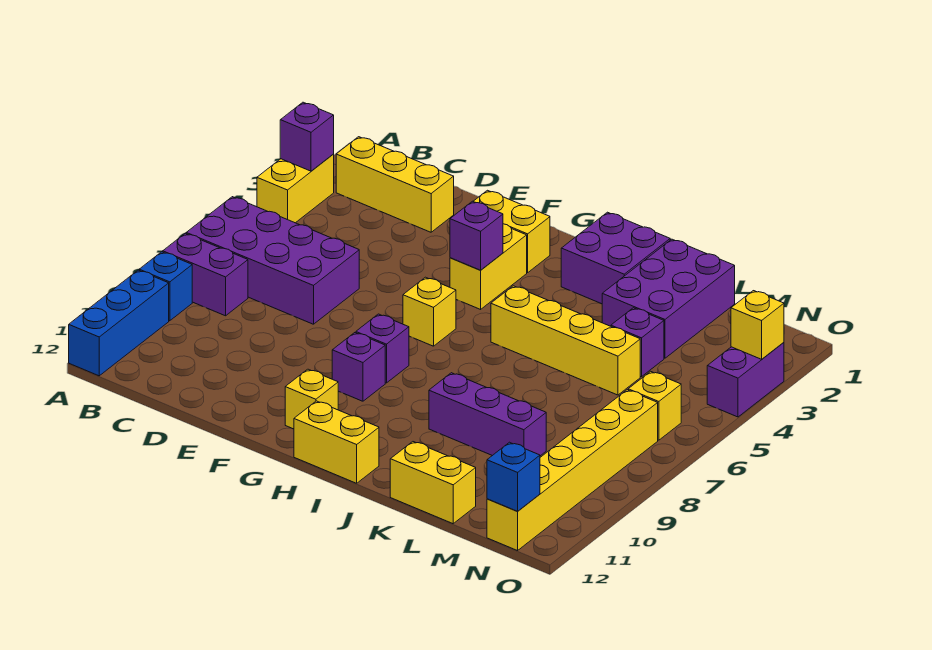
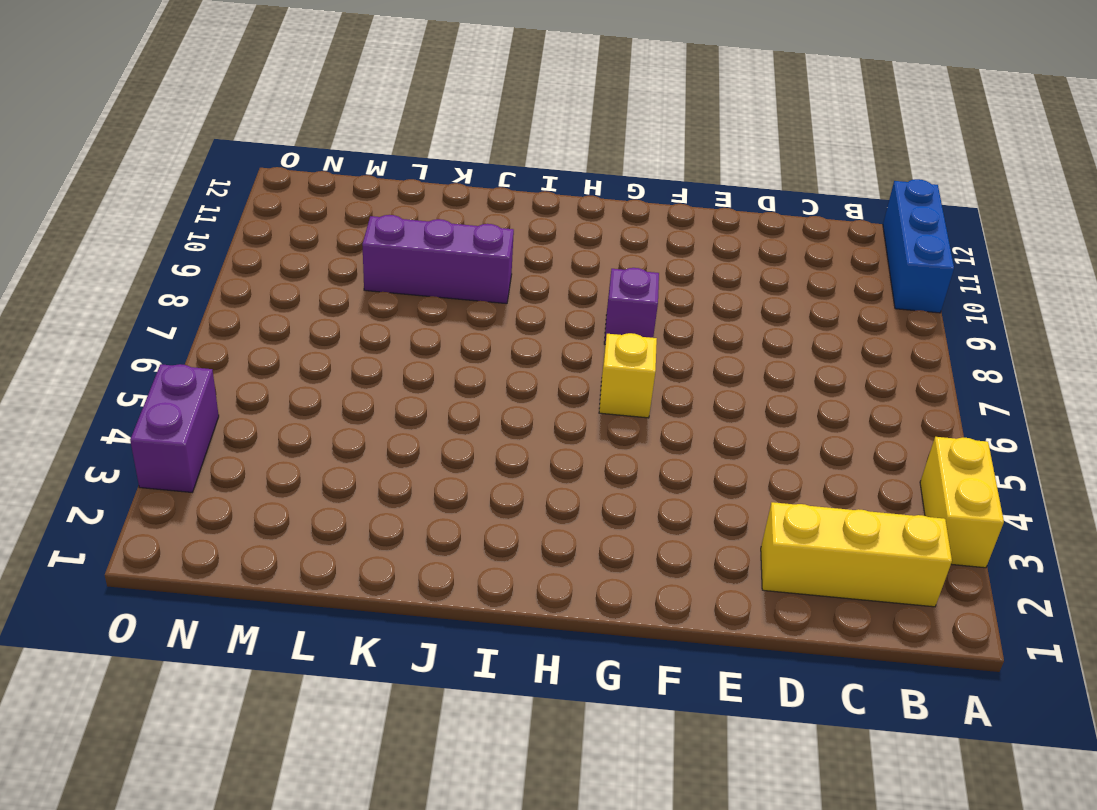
none -> purple brick A6:D7 level 1
none -> purple brick A8:B8 level 1
none -> blue brick A9 level 1

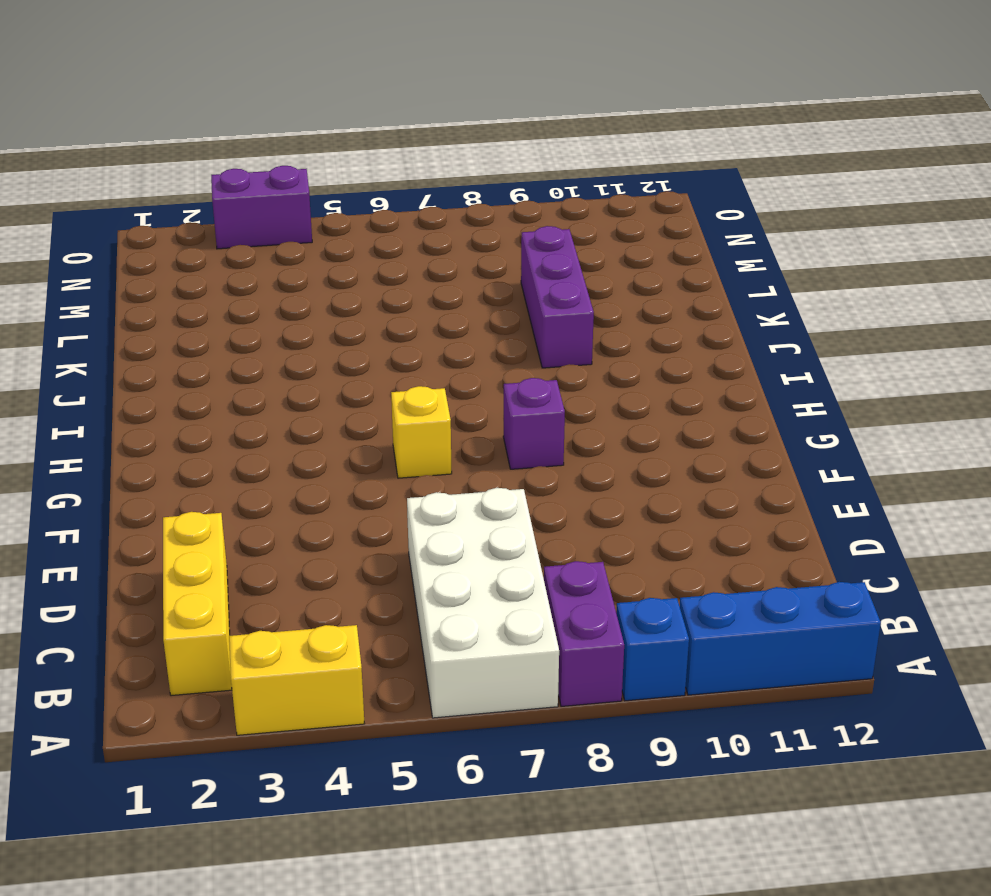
white brick A6:D7 level 1 -> purple brick A6:D7 level 1
none -> yellow brick F2:G2 level 1
none -> yellow brick G3:G4 level 1
none -> purple brick G9 level 1

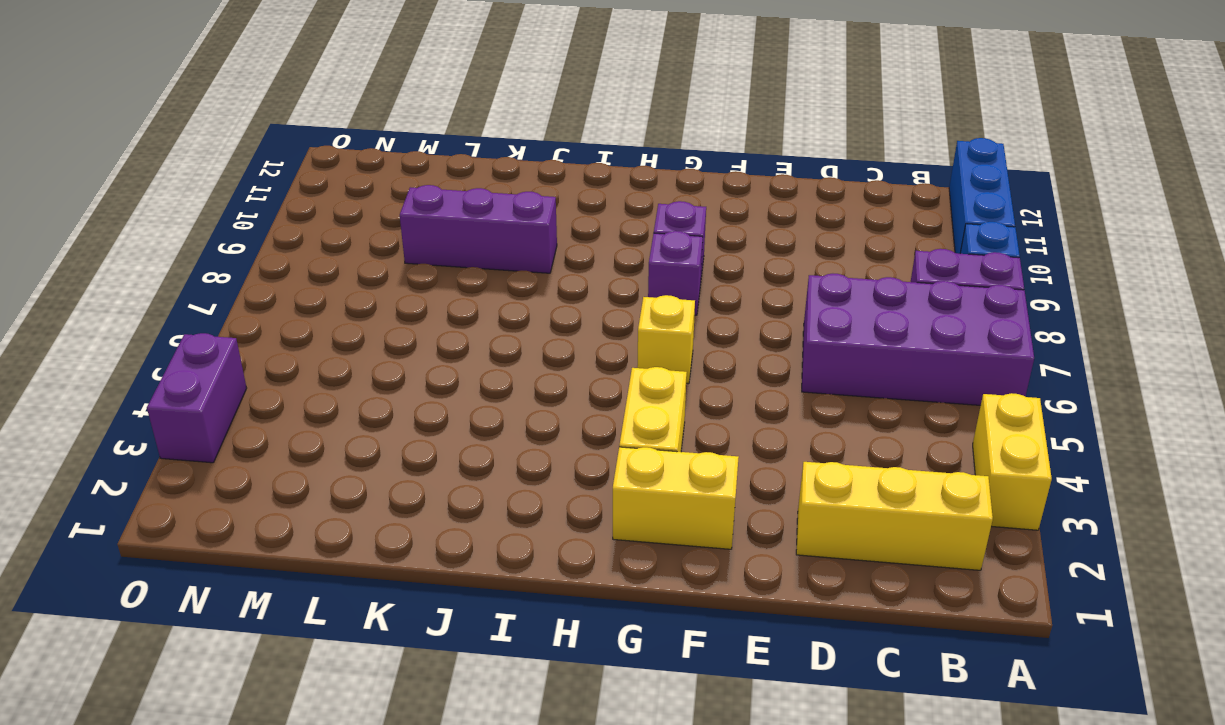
none -> yellow brick G11 level 1
none -> yellow brick H12:I12 level 1
none -> purple brick I1:J2 level 1

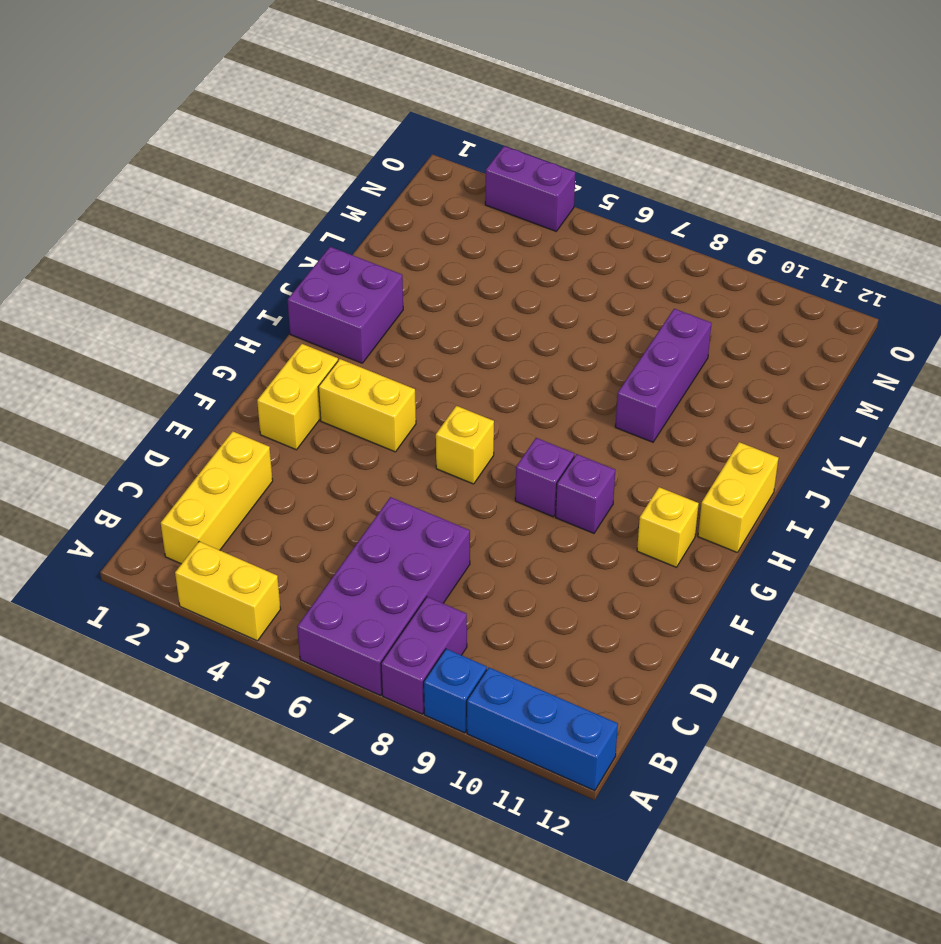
none -> yellow brick I5:L5 level 1
none -> purple brick K1:L3 level 1
none -> yellow brick K12:L12 level 1

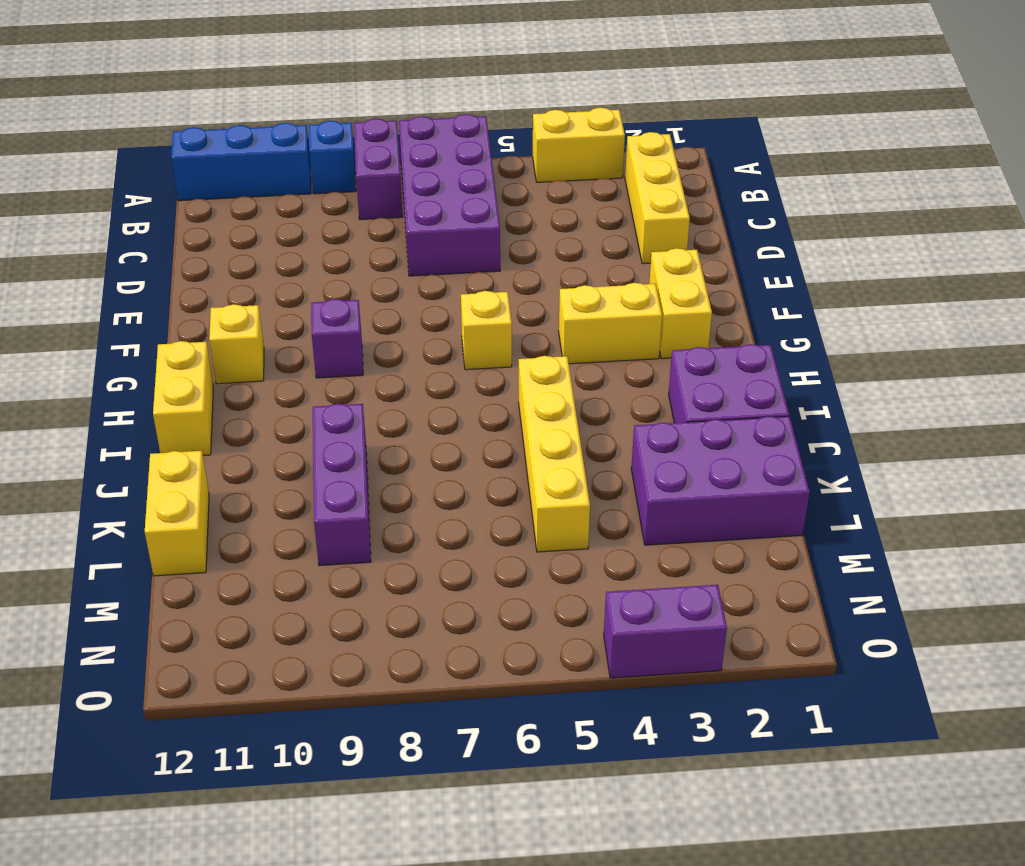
none -> purple brick G8 level 1
none -> purple brick L4 level 1
none -> yellow brick N6 level 1

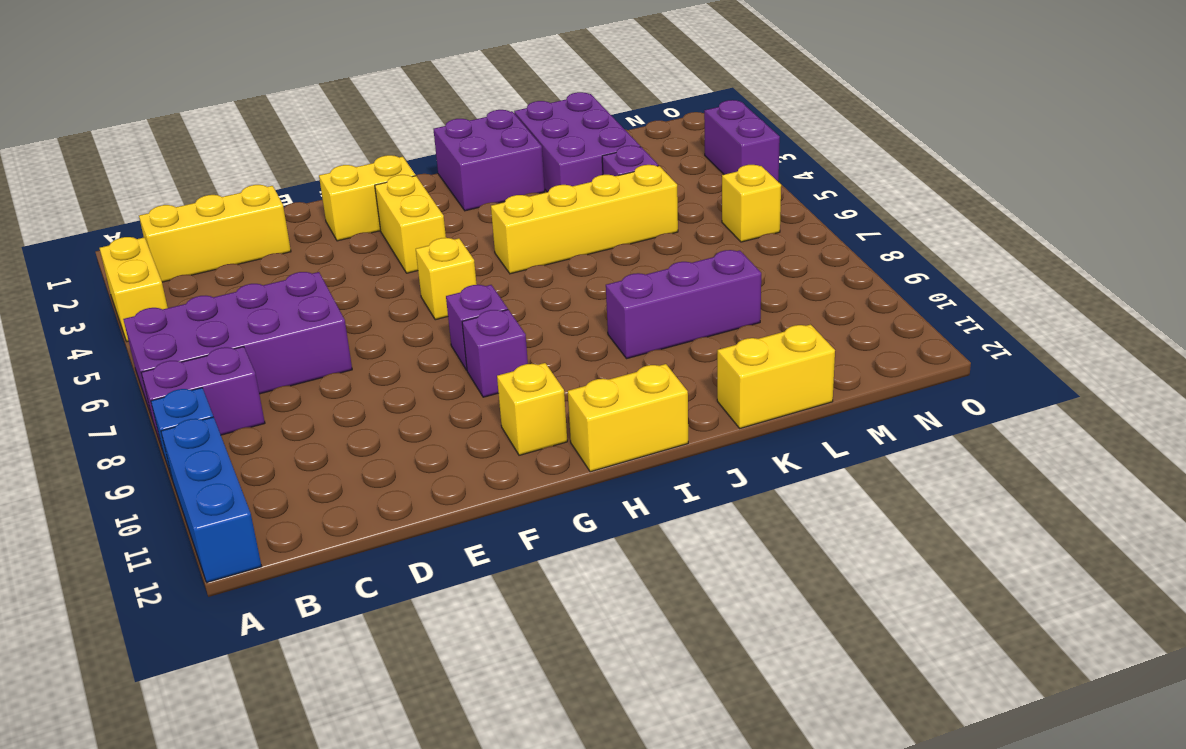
none -> yellow brick N7:N12 level 1
none -> purple brick A3 level 2
none -> purple brick G4 level 2

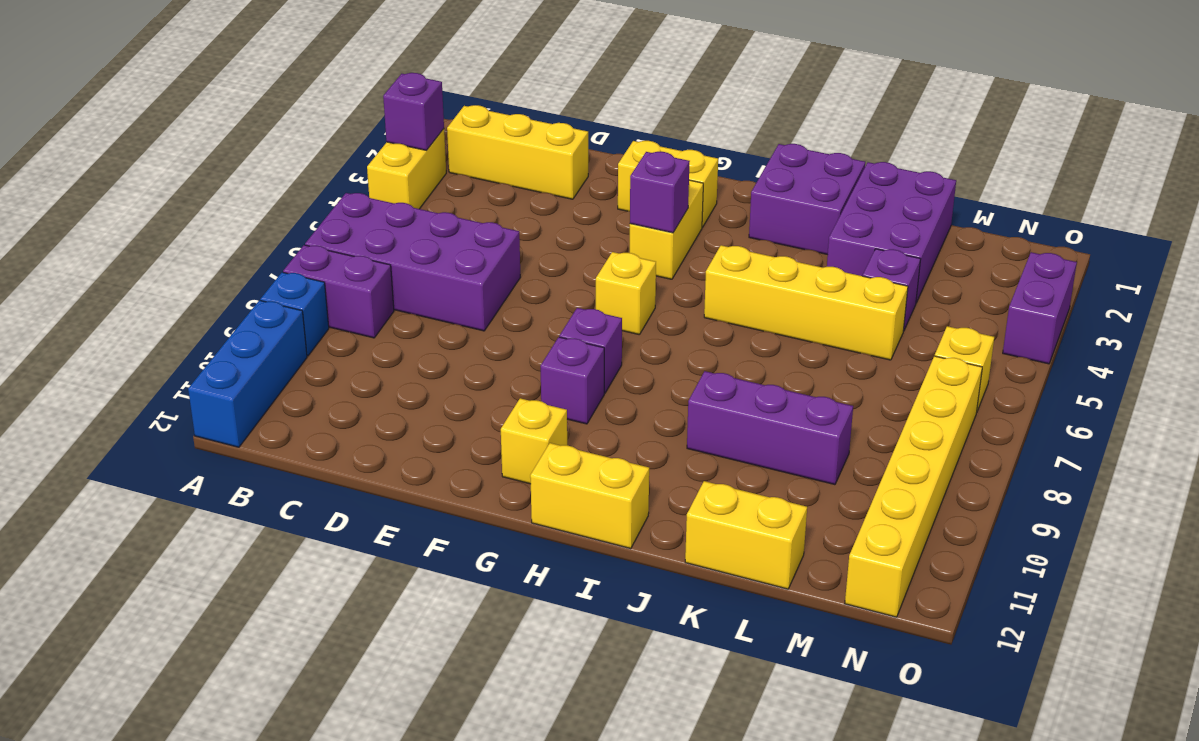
none -> blue brick N12 level 2
none -> yellow brick O3 level 2

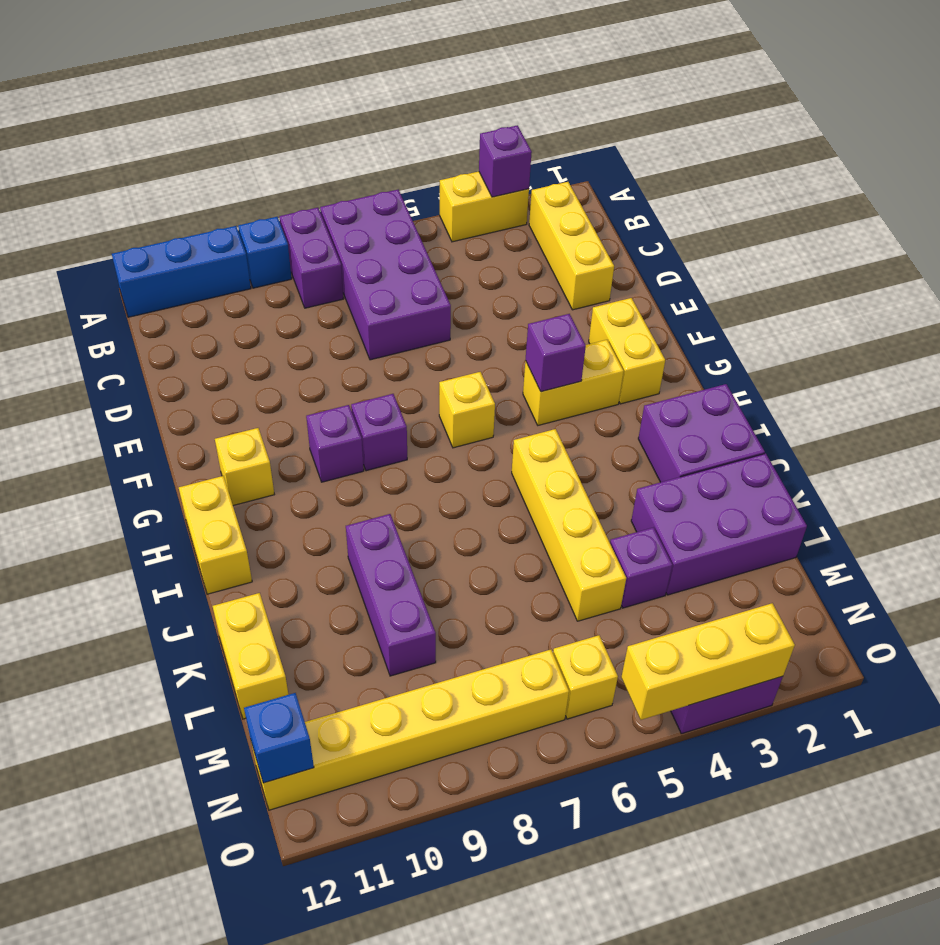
yellow brick O3:O5 level 2 -> yellow brick O3 level 2

